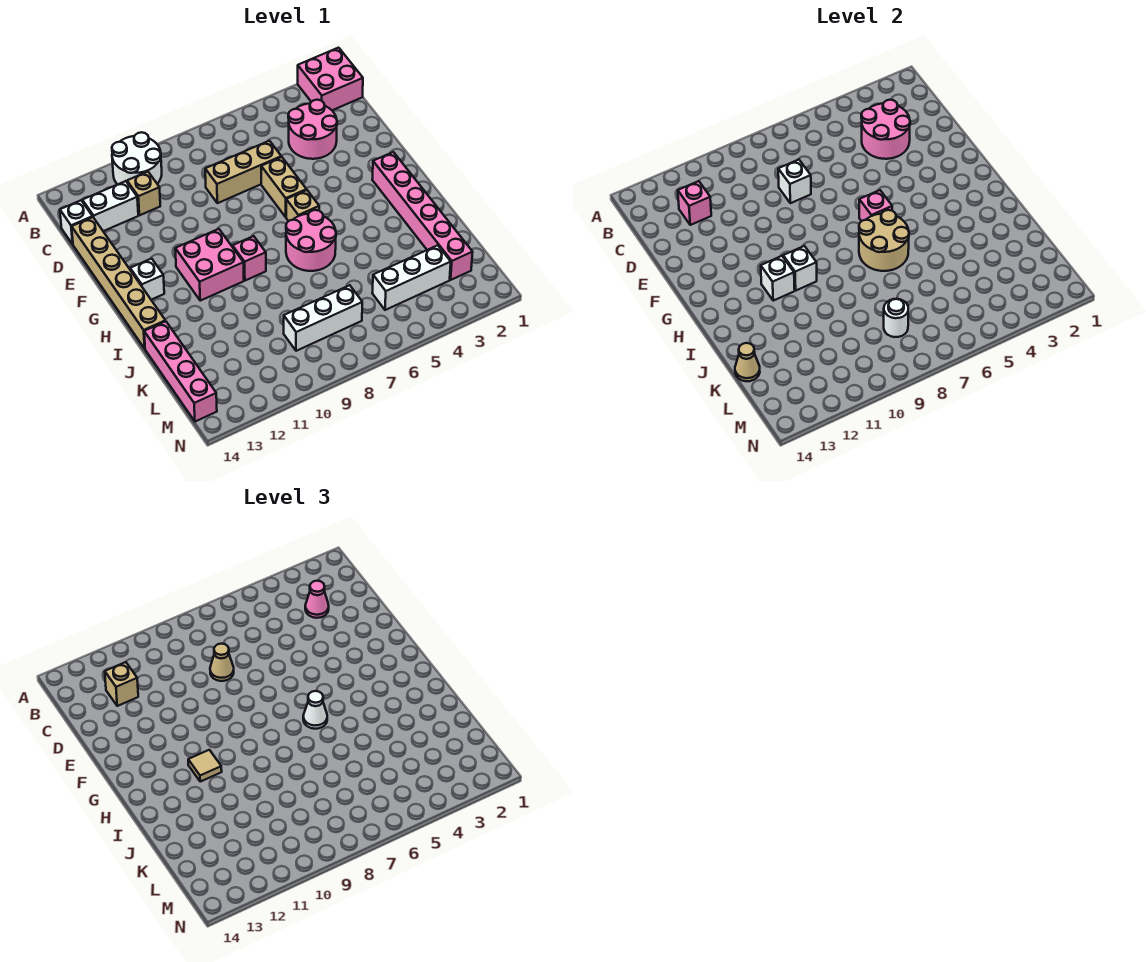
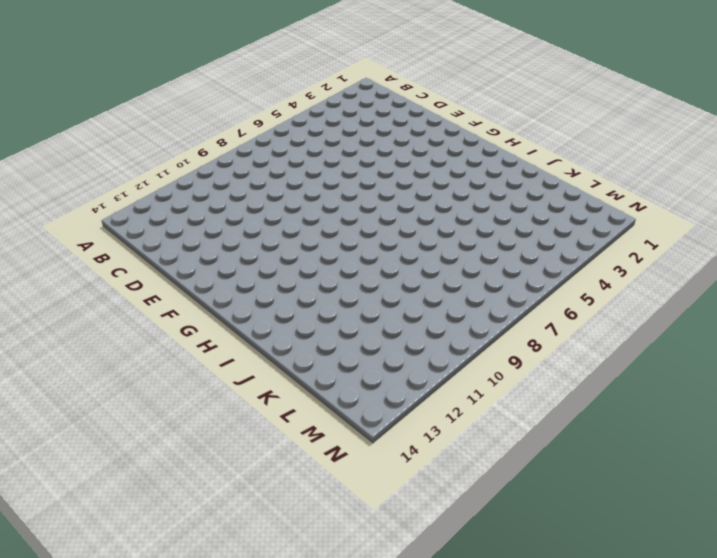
none -> pink brick A1:B2 level 1
none -> white round brick A10:B11 level 1
none -> pink round brick C3:D4 level 1
none -> tan brick C11 level 1

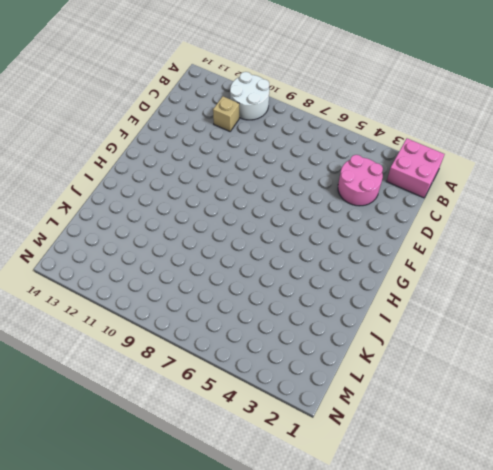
none -> white brick C12:C13 level 1
none -> white brick C14 level 1
none -> tan brick D6:D8 level 1
none -> tan brick D14:I14 level 1

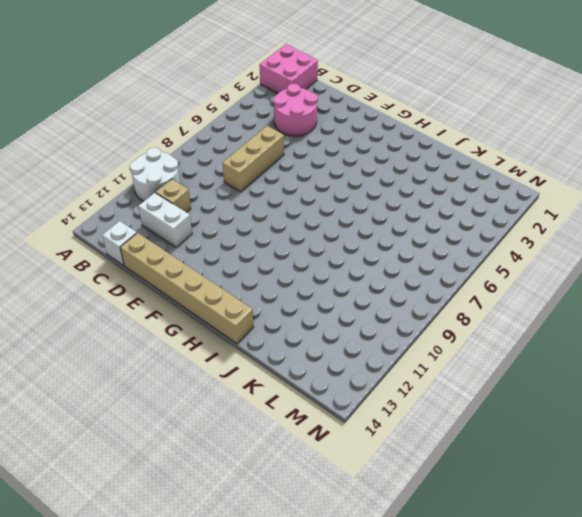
white brick C12:D12 level 1 -> white brick C12:C13 level 1
none -> tan brick E6:F6 level 1
none -> pink brick G2:L2 level 1
none -> tan brick G6 level 1
none -> pink brick G10:H11 level 1

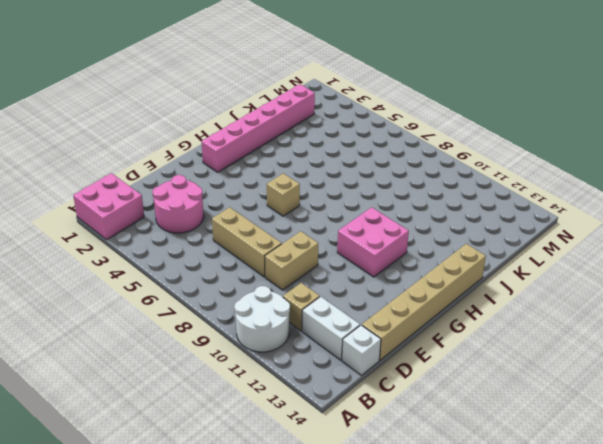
tan brick D9:E9 level 1 -> tan brick E6:F6 level 1
none -> white brick G13 level 1
none -> pink round brick H6:I7 level 1
none -> pink brick H9 level 1
none -> pink brick J14:M14 level 1

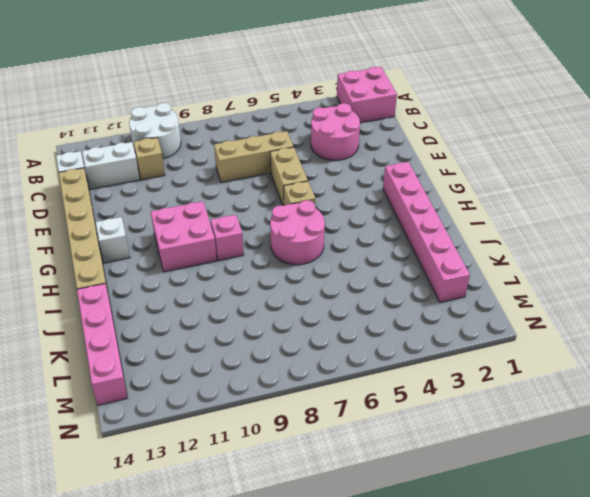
none -> white brick L3:L5 level 1
none -> white brick L7:L9 level 1
none -> pink round brick C3:D4 level 2
none -> pink brick C12 level 2

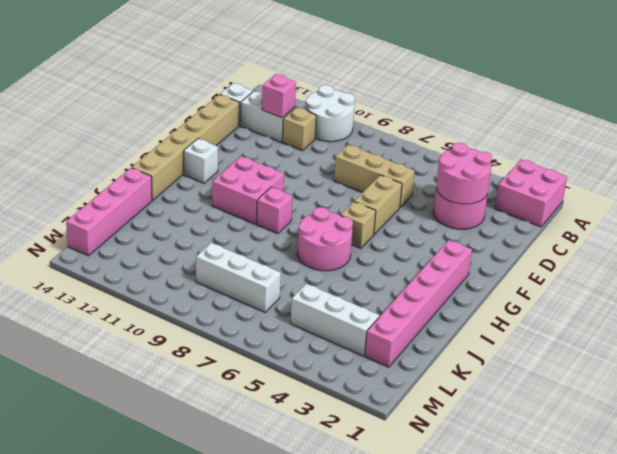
none -> white brick D8 level 2
none -> pink brick G6 level 2
none -> tan round brick H6:I7 level 2
none -> white brick H10 level 2

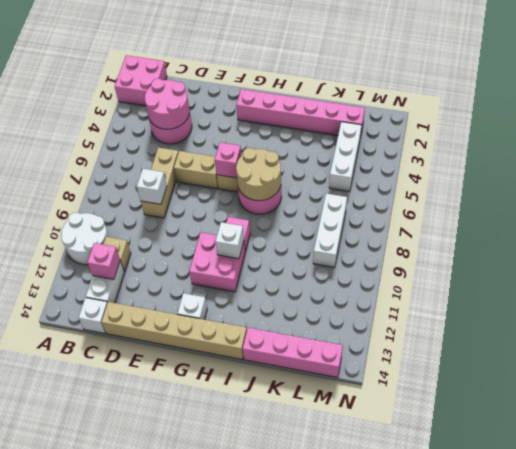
none -> white brick H11 level 2
none -> tan cone K14 level 2
none -> white round brick L8 level 2
none -> pink cone C3 level 3

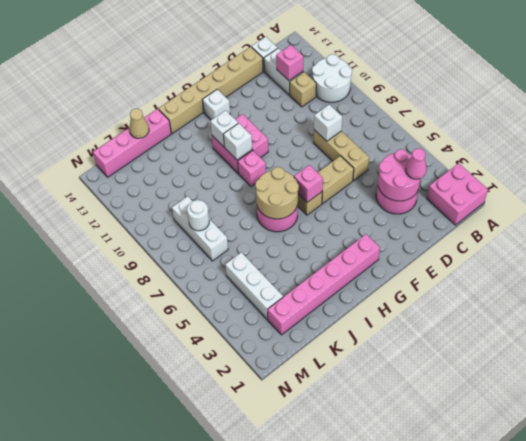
none -> tan brick C12 level 3
none -> tan cone D8 level 3
none -> white cone H6 level 3
none -> tan tile H11 level 3

